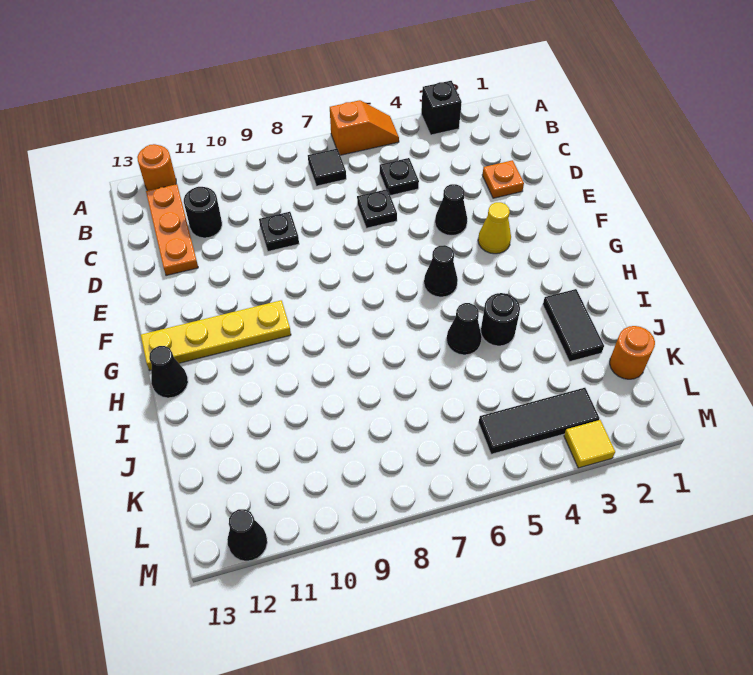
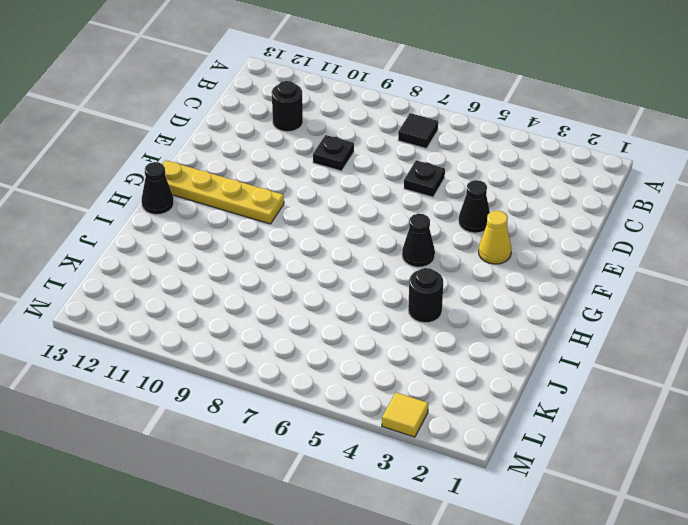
none -> black brick A3 level 1
none -> orange slope A5:A6 level 1 top 6
none -> orange round brick A12 level 1

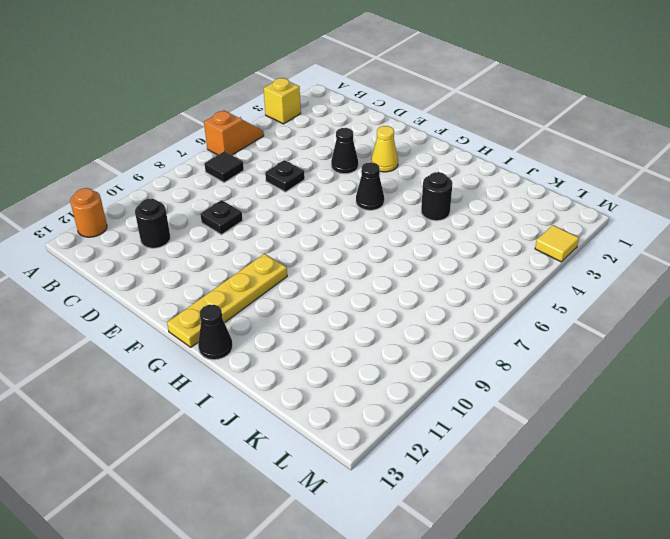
yellow brick A3 level 1 -> black brick A3 level 1
none -> orange plate B12:D12 level 1
none -> black plate C5 level 1
none -> orange plate D2 level 1

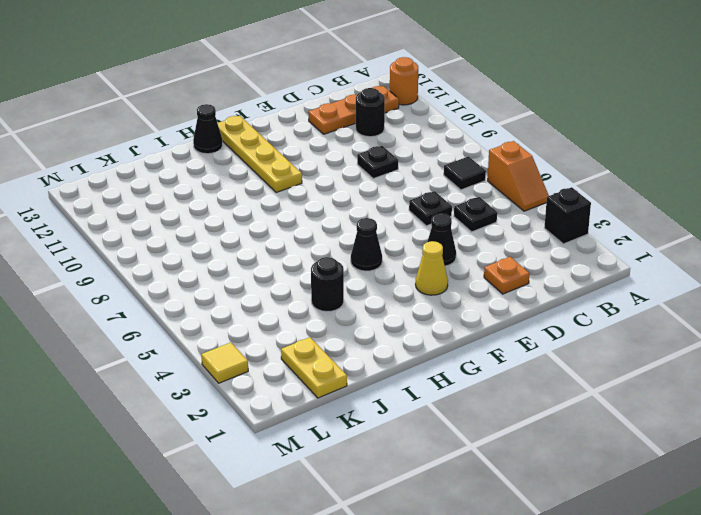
yellow plate K1:K2 level 1 -> orange round brick K1 level 1
none -> black tile I2:J2 level 1
none -> black cone I5 level 1
none -> black tile L3:L5 level 1

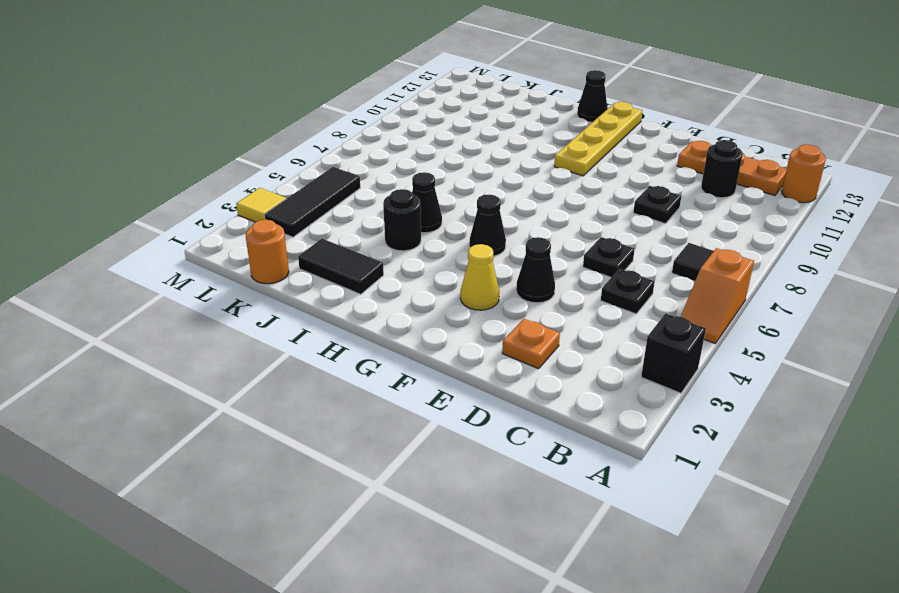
none -> black cone M12 level 1

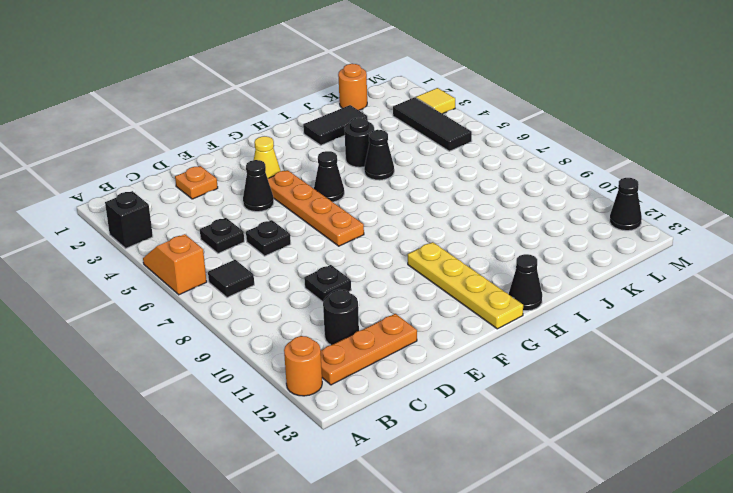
orange plate F4:F7 level 1 -> none

